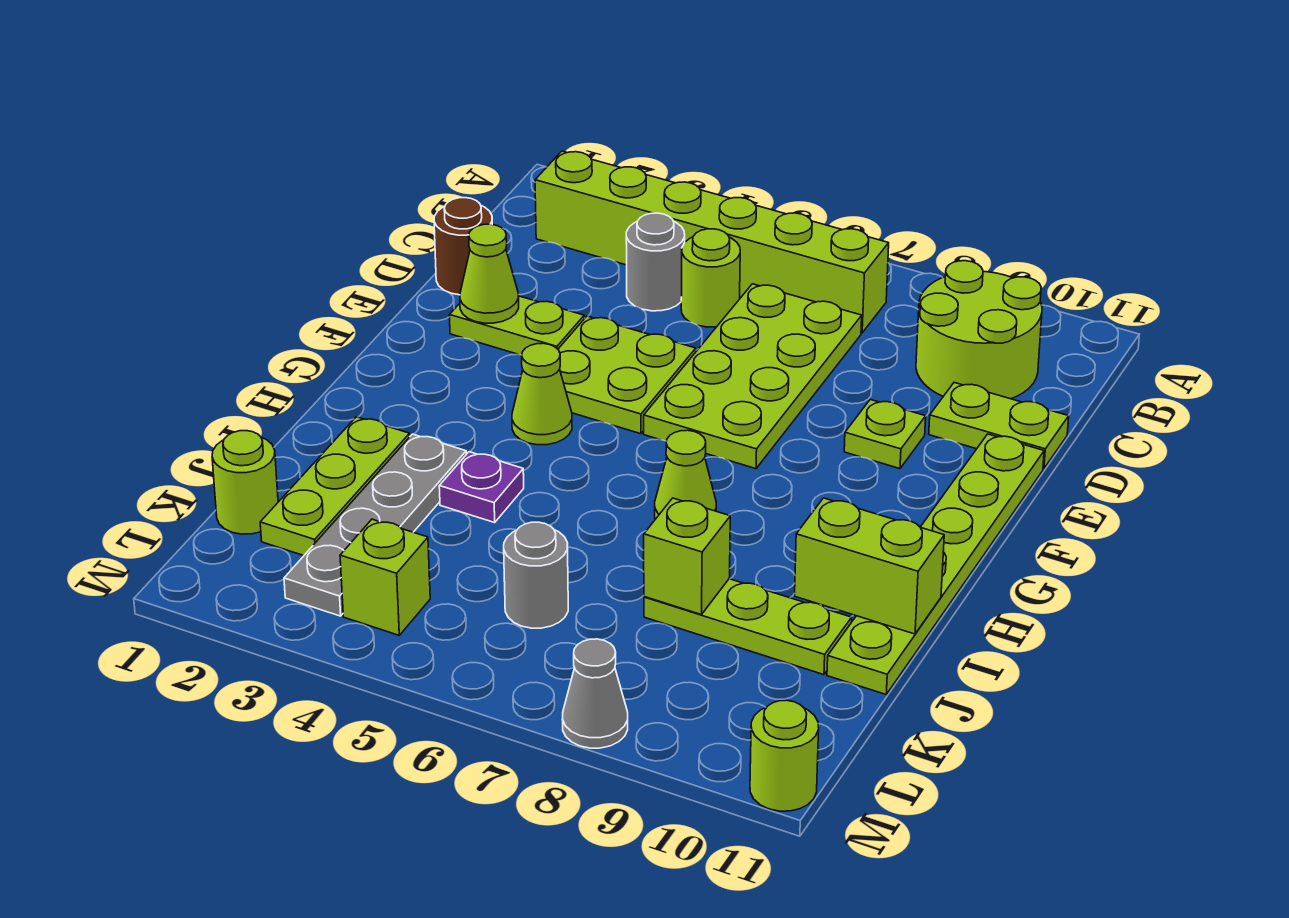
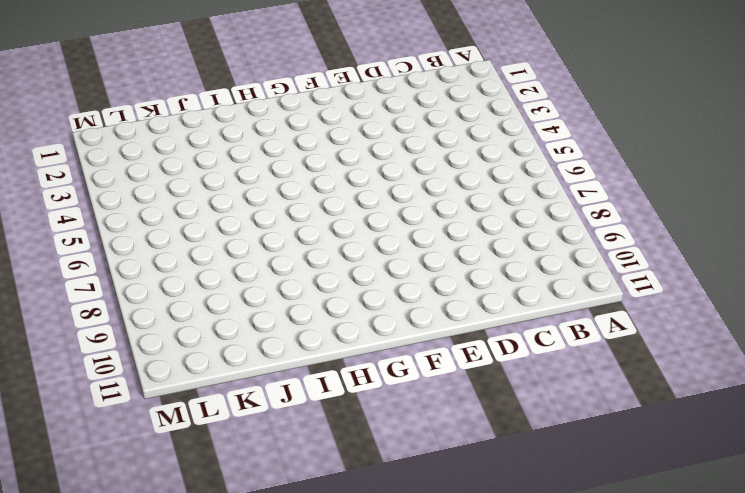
none -> lime brick B2:B7 level 1
none -> lime round brick B9:C10 level 1
none -> grey round brick C4 level 1

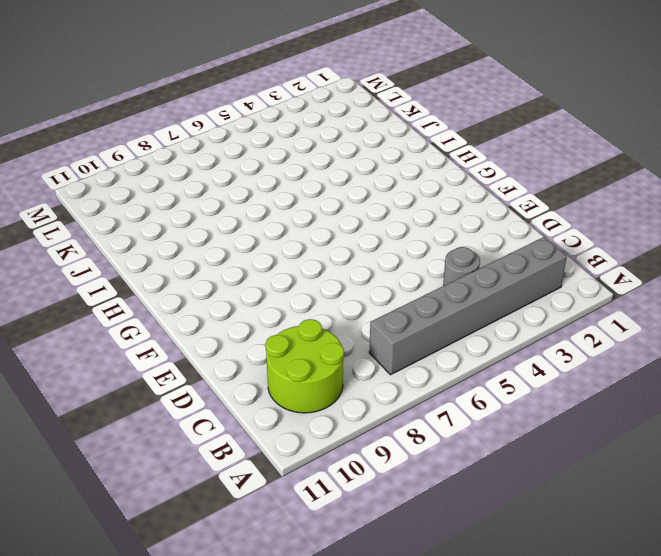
grey brick B2:B7 level 1 -> lime brick B2:B7 level 1
none -> lime round brick C5 level 1
none -> lime plate C6:F7 level 1
none -> brown round brick D1 level 1

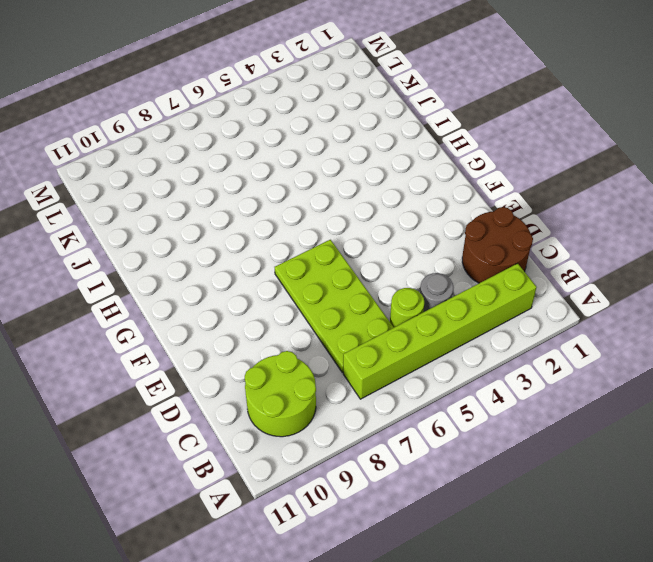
brown round brick C1:D2 level 1 -> brown round brick D1 level 1
none -> lime plate D10:D11 level 1
none -> lime plate E2:E3 level 1
none -> lime plate E4:F5 level 1

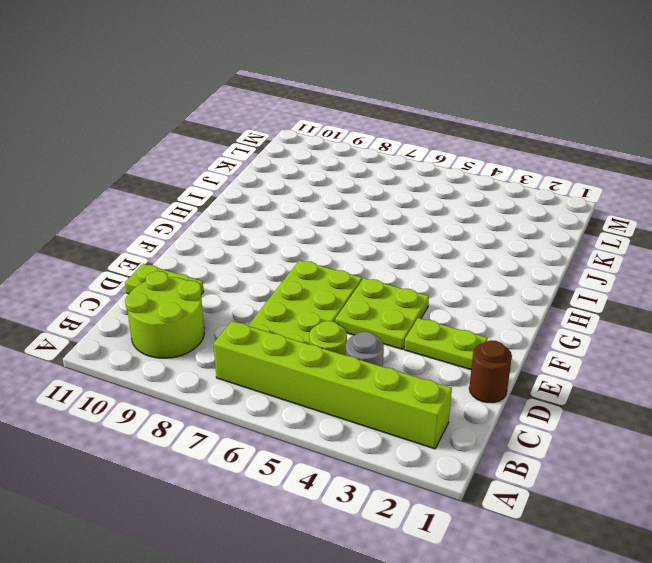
none -> lime plate E9 level 1
none -> lime plate E11:J11 level 1
none -> lime cone G4 level 1

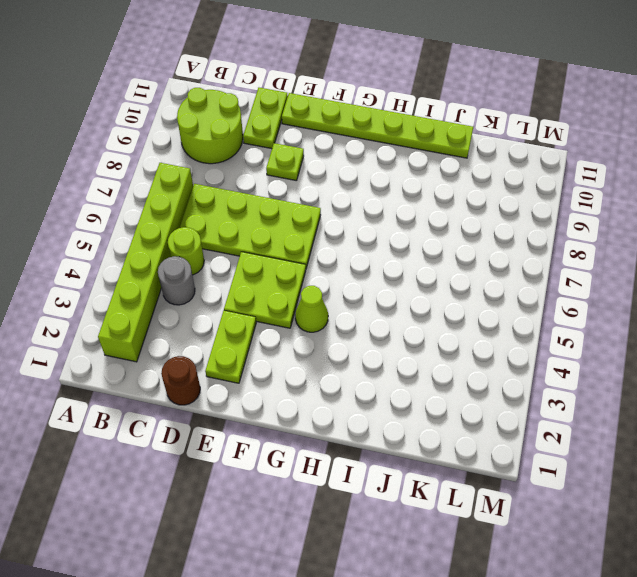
none -> lime cone H7 level 1
none -> lime plate I2:K2 level 1
none -> grey plate I3:L3 level 1

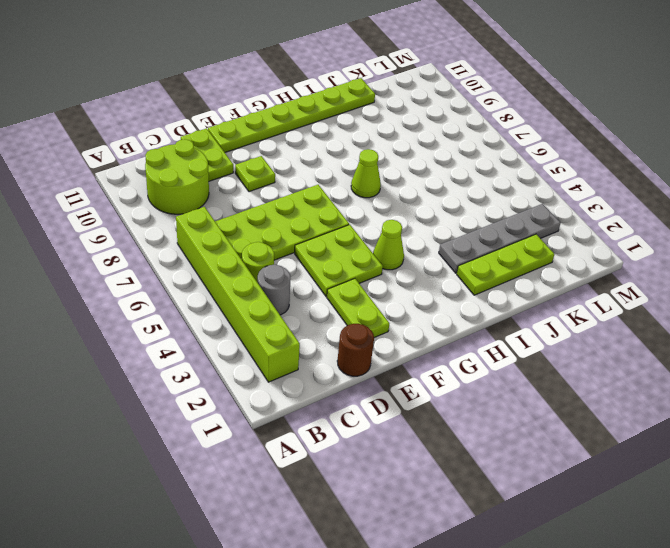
none -> purple plate I4 level 1
none -> lime plate J8:J10 level 1
none -> lime round brick K1 level 1

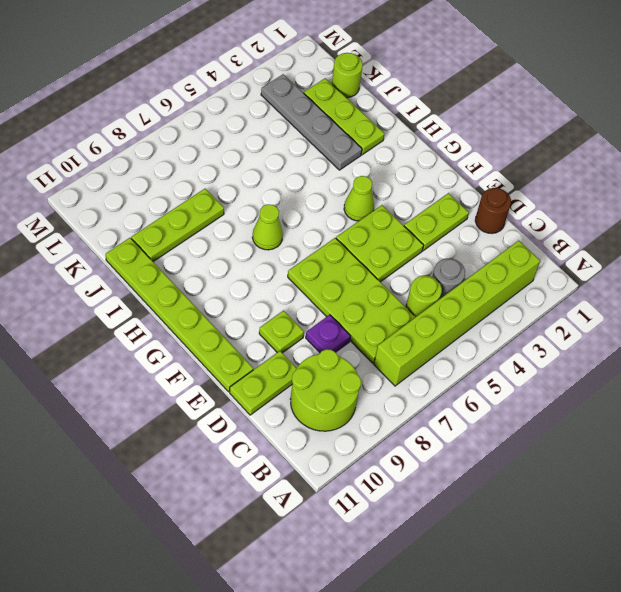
purple plate D8 level 1 -> purple plate I4 level 1
none -> grey round brick K6 level 1
none -> lime brick L4 level 1
none -> grey cone M8 level 1

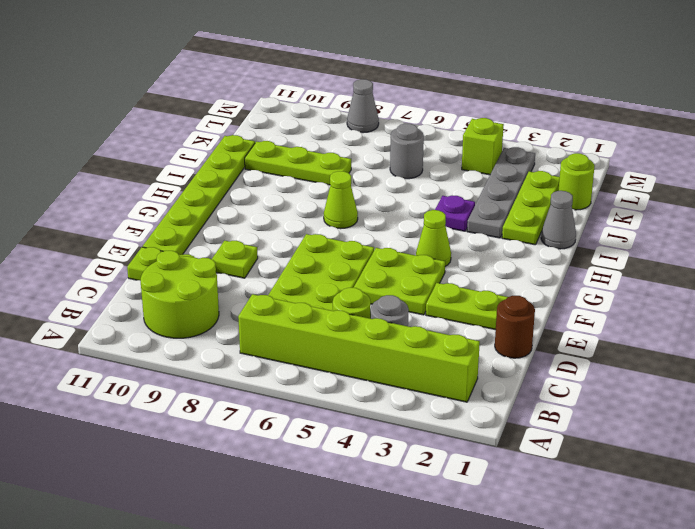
grey cone I1 level 1 -> none
none -> lime round brick M11 level 1
none -> lime cone E2 level 2
none -> lime brick I10:I11 level 2

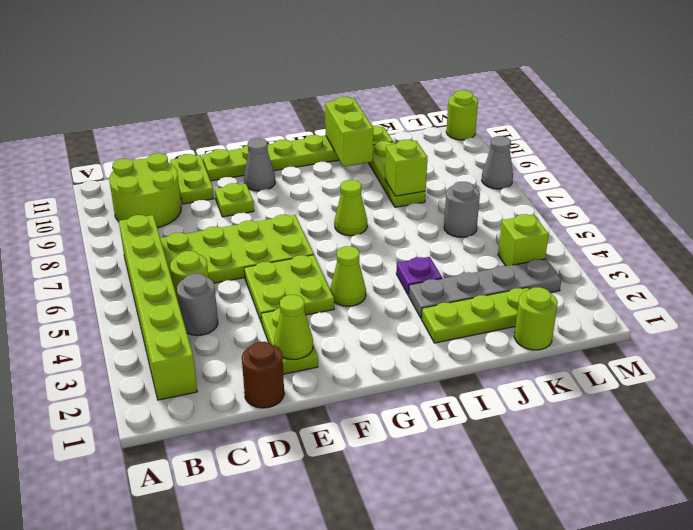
grey cone F10 level 1 -> none

